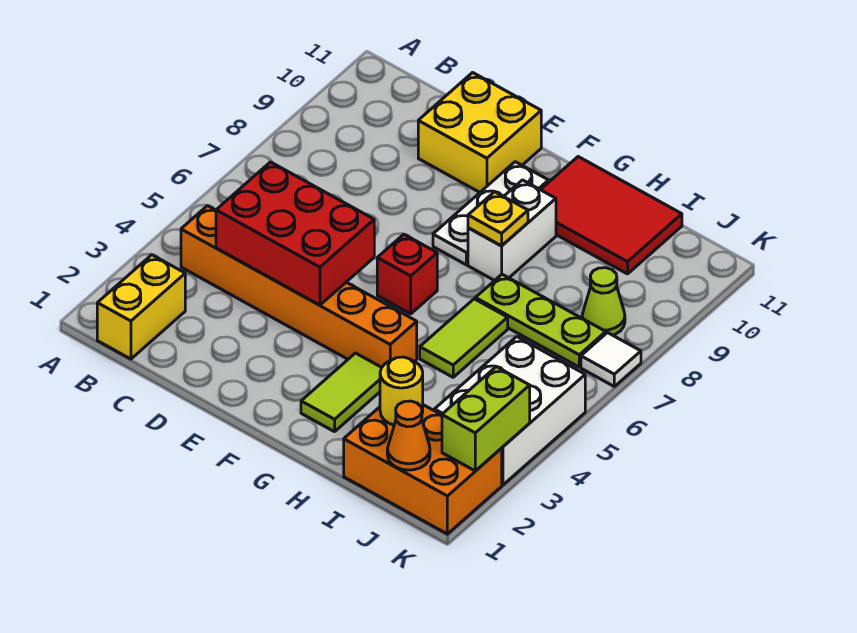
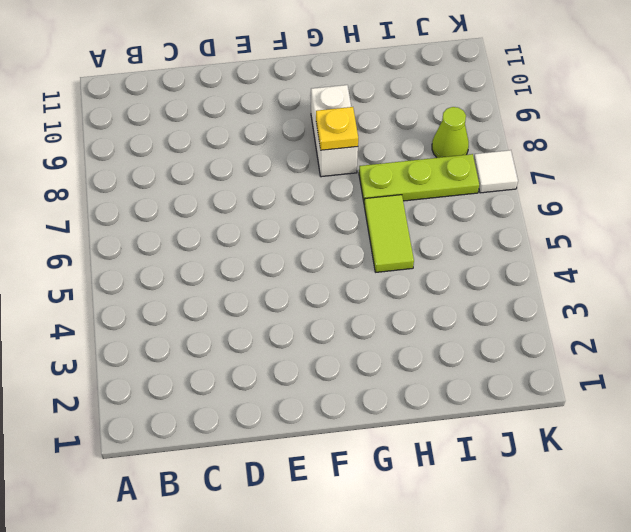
none -> yellow brick B1:B2 level 1
none -> orange brick B4:G4 level 1
none -> yellow brick D10:E11 level 1

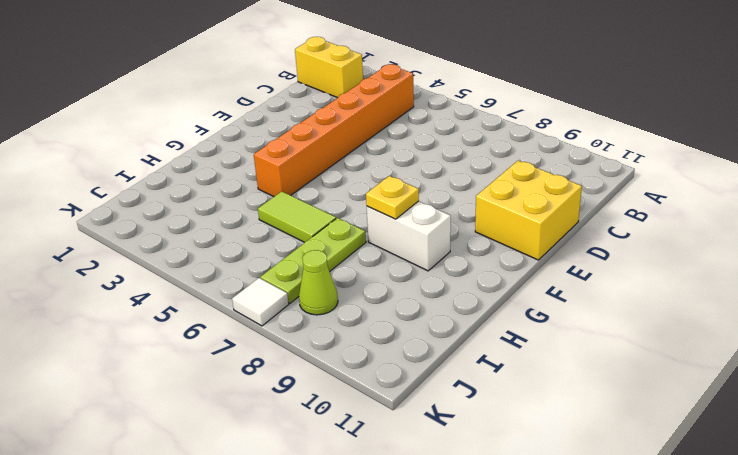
none -> red brick F6 level 1
none -> white plate F8:F10 level 1
none -> lime tile G2:G3 level 1

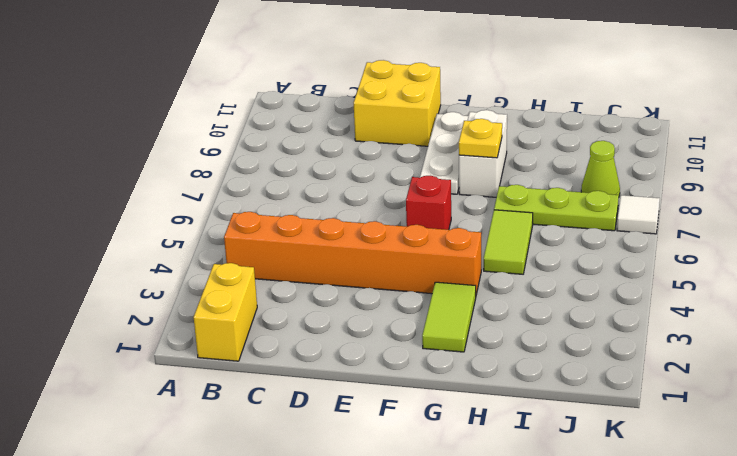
none -> red tile G10:I11 level 1
none -> orange brick I1:K2 level 1
none -> white brick J3:K5 level 1

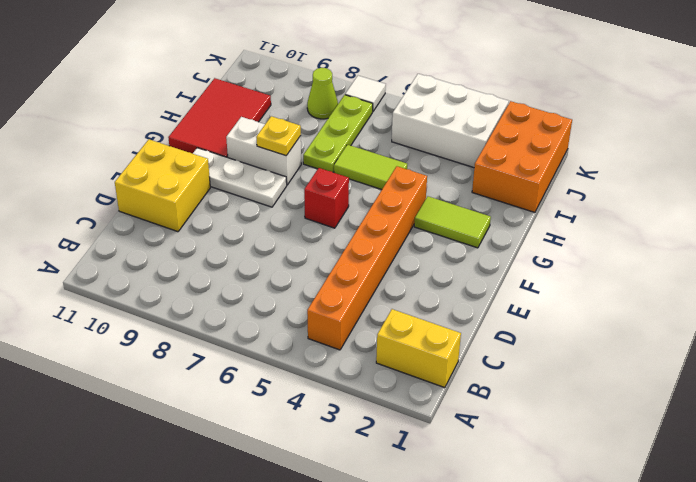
none -> red brick C4:E5 level 2
none -> yellow round brick I2 level 2
none -> orange cone J1 level 2

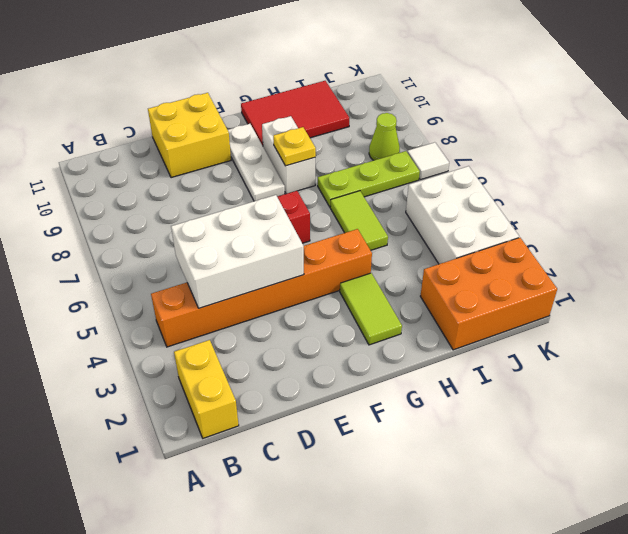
white brick C4:E5 level 2 -> red brick C4:E5 level 2
none -> yellow round brick I2 level 2
none -> orange cone J1 level 2
none -> lime brick K2:K3 level 2

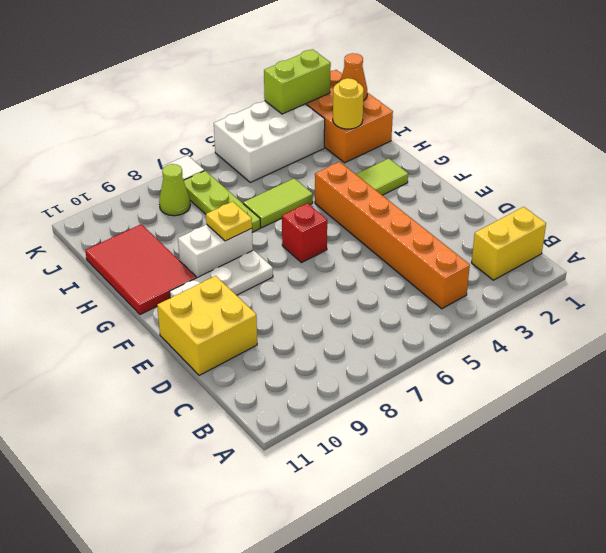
none -> red brick C4:E5 level 2

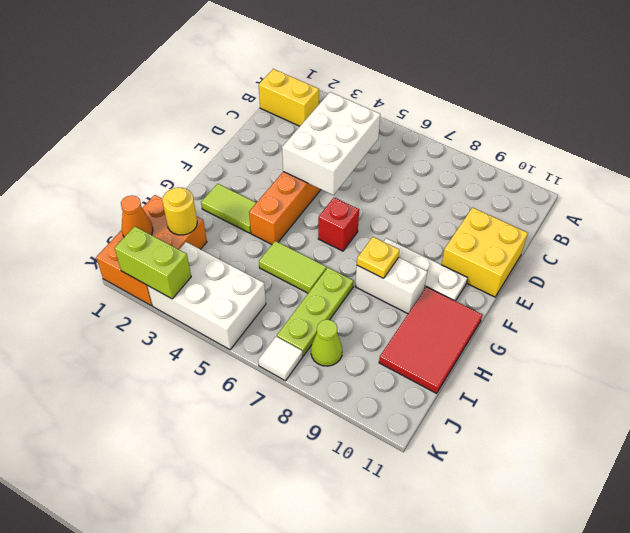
white brick C4:E5 level 2 -> red brick C4:E5 level 2

